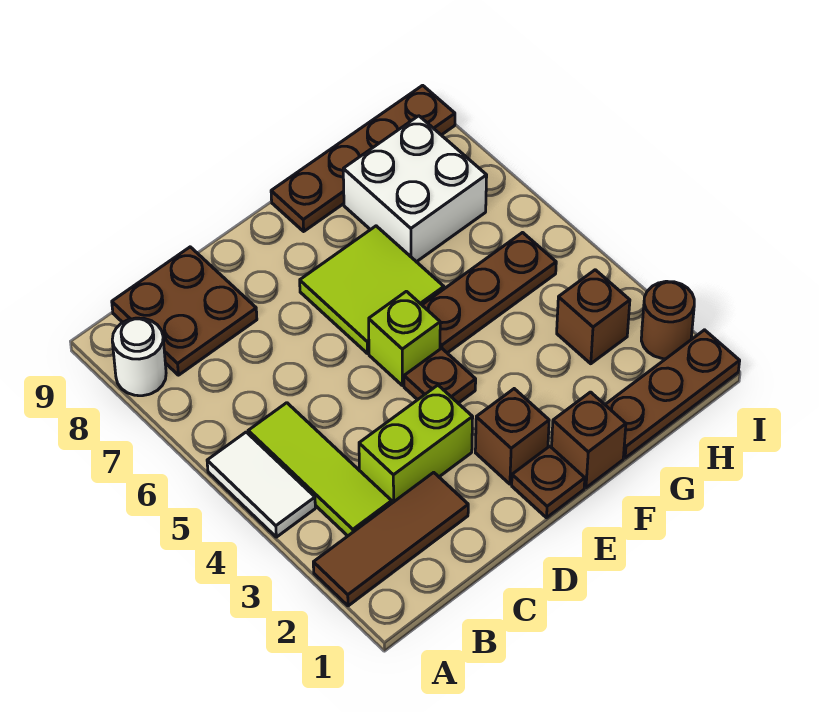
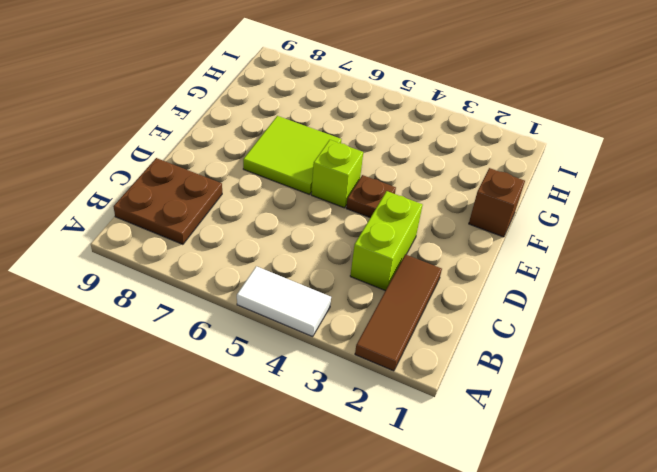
none -> white round brick A8 level 1
none -> lime tile B3:B5 level 1
none -> brown plate E1 level 1

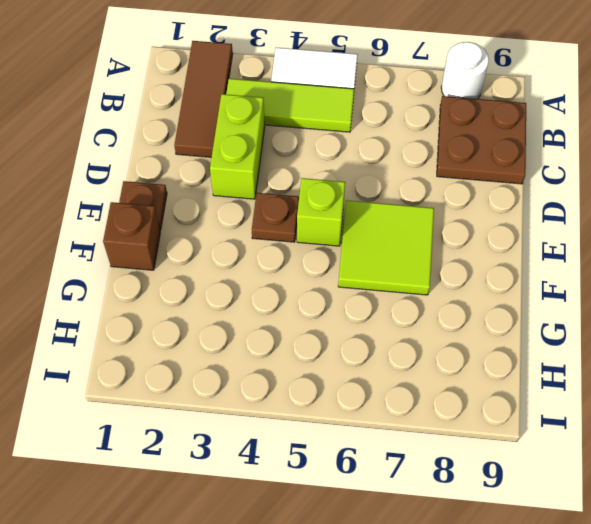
none -> brown brick E2 level 1
none -> brown plate F5:H5 level 1
none -> brown plate F9:I9 level 1

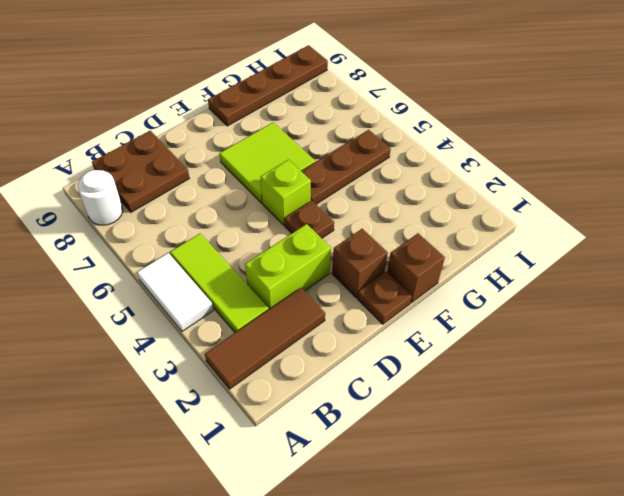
none -> brown plate G1:I1 level 1
none -> white brick G7:H8 level 1
none -> brown brick H3 level 1

